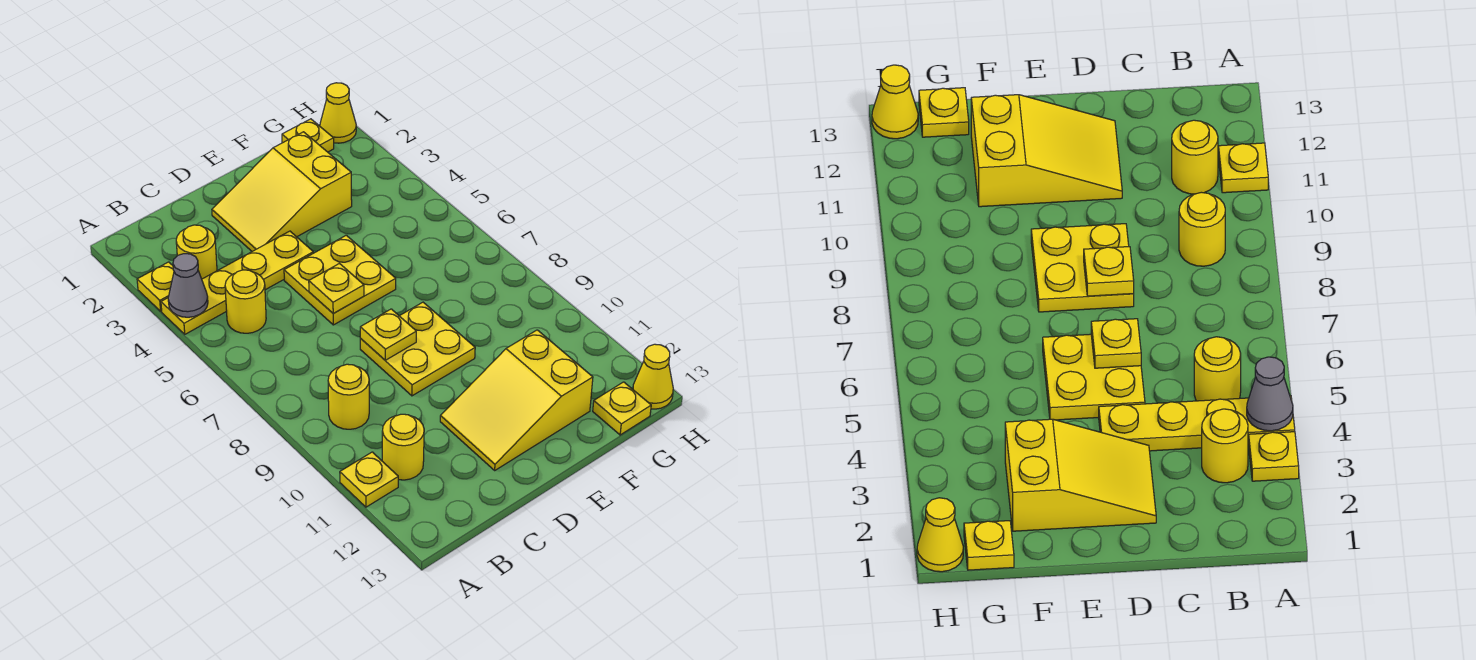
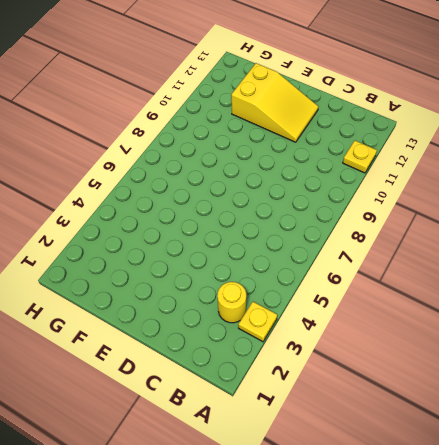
none -> yellow plate A4:D4 level 1
none -> yellow round brick B5 level 1
none -> yellow round brick B9 level 1

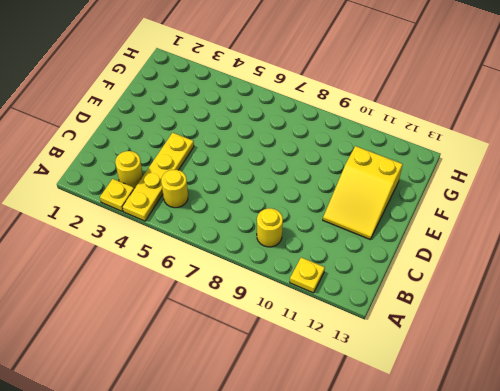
none -> yellow round brick B11 level 1
none -> yellow slope D2:F3 level 1 top F
none -> yellow plate D5:E6 level 1

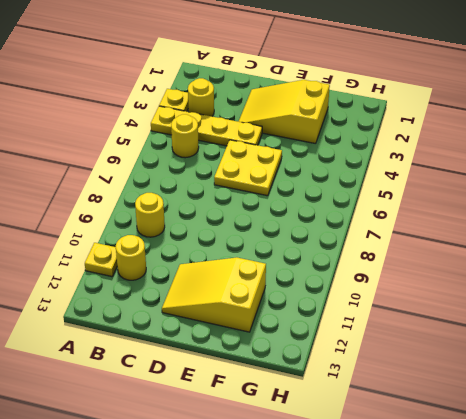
none -> yellow plate D8:E9 level 1
none -> yellow plate G1 level 1
none -> yellow plate G13 level 1

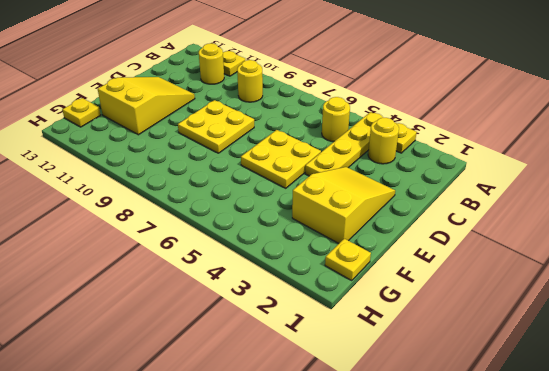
none -> yellow cone H1 level 1
none -> yellow cone H13 level 1
none -> grey cone A4 level 2

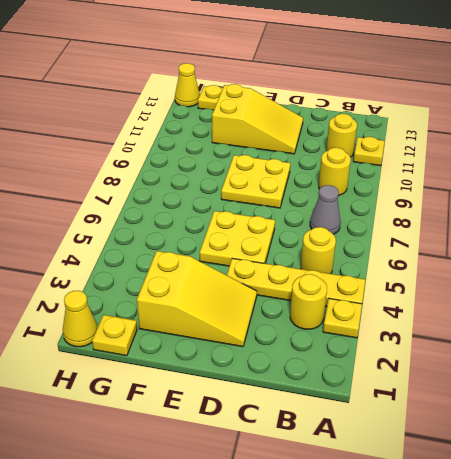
grey cone B7 level 1 -> grey cone A4 level 2
none -> yellow plate D6 level 2
none -> yellow plate D8 level 2

